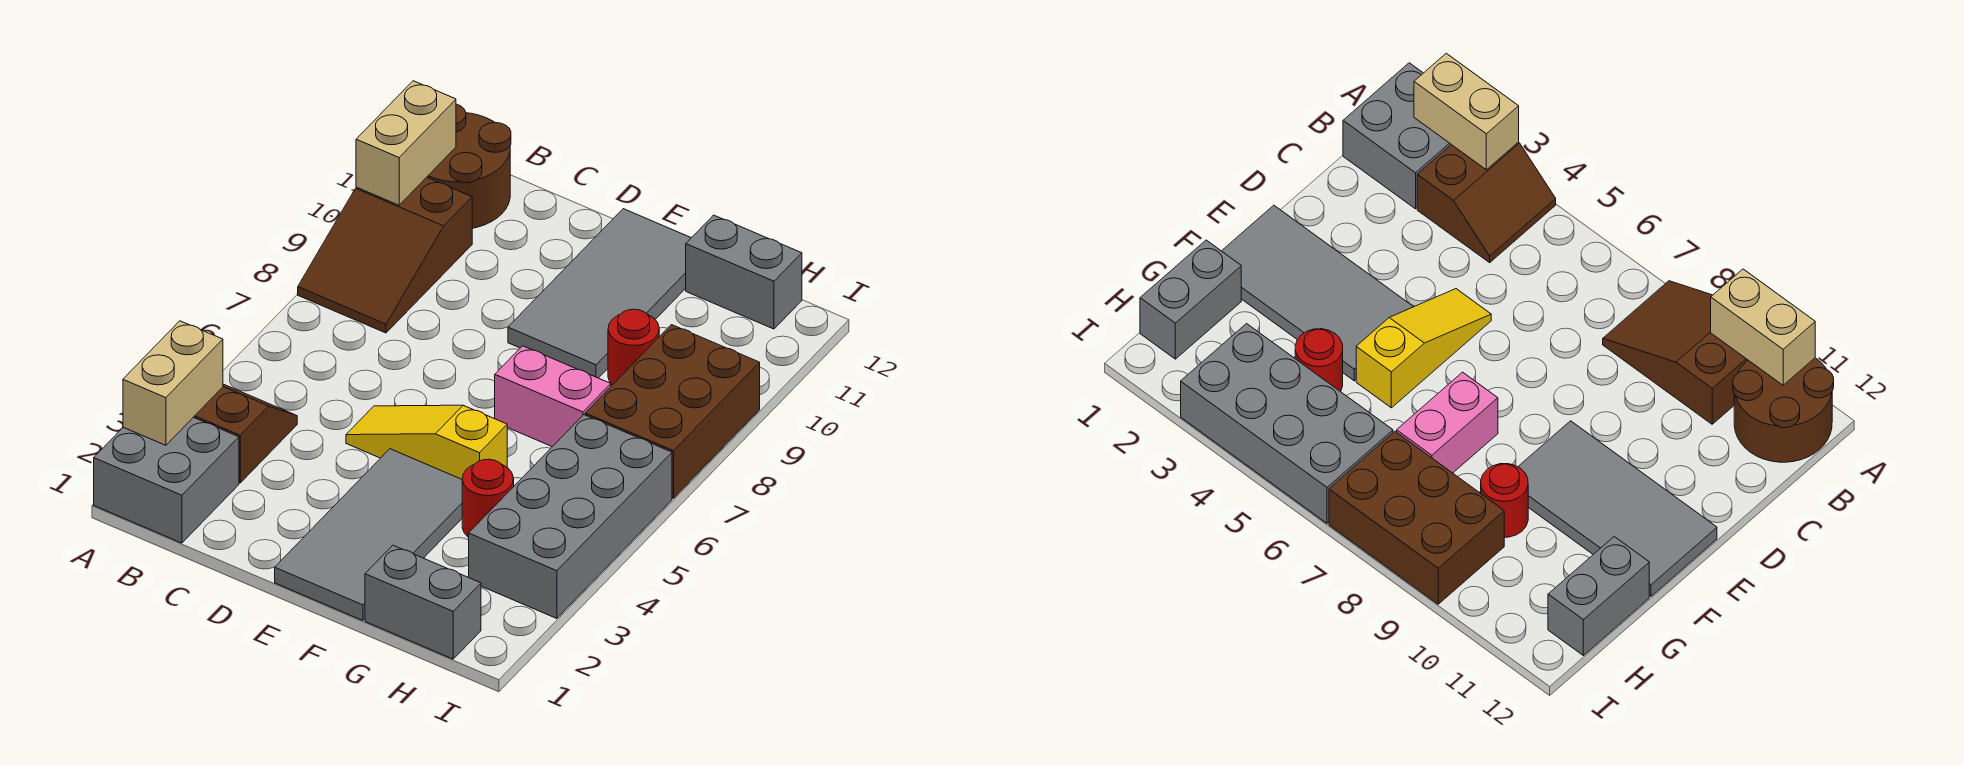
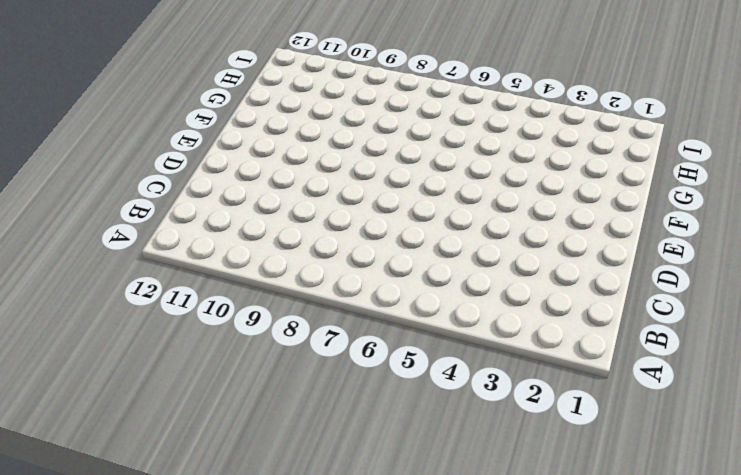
none -> grey brick A1:B2 level 1
none -> brown slope A3:B4 level 1 top 3
none -> brown slope A8:B10 level 1 top 10

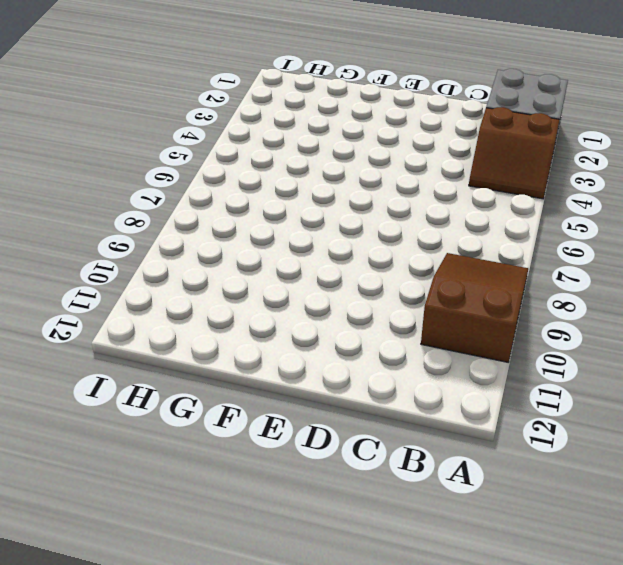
none -> brown round brick A11:B12 level 1
none -> yellow slope D5:F5 level 1 top F
none -> grey tile E1:F4 level 1

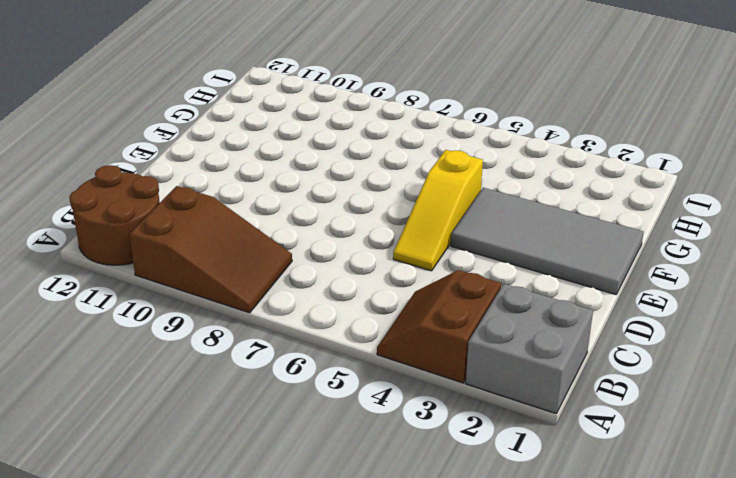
none -> grey tile E9:F12 level 1
none -> pink brick F7:G7 level 1
none -> grey brick G1:H1 level 1

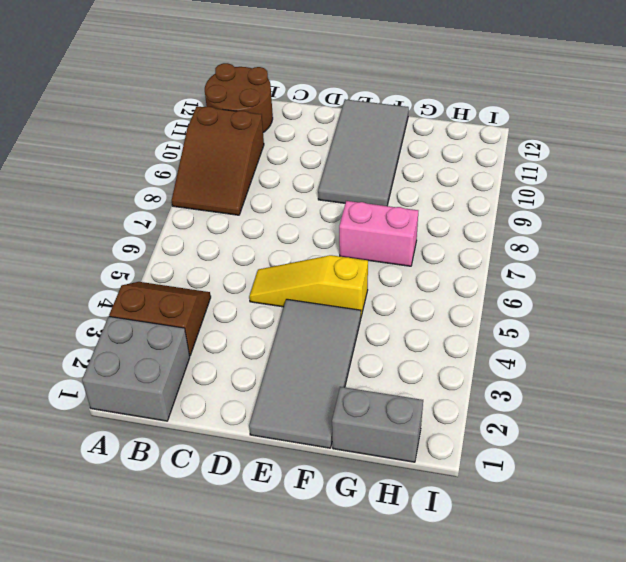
none -> red round brick G4 level 1
none -> red round brick G9 level 1
none -> grey brick G12:H12 level 1

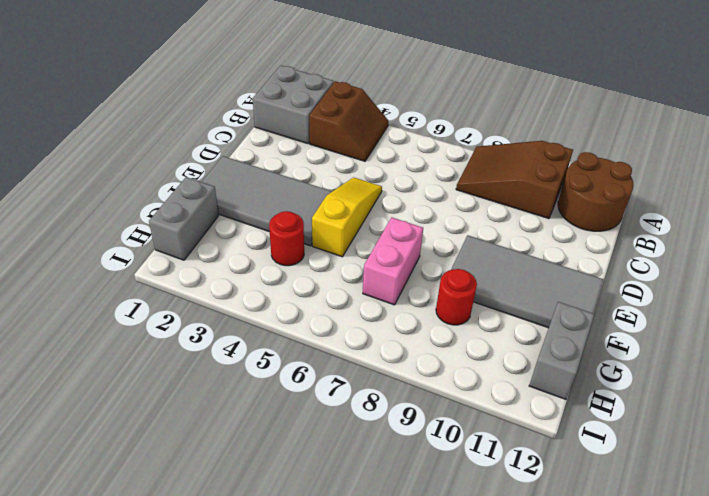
none -> grey brick H3:I6 level 1
none -> brown brick H7:I9 level 1
none -> tan brick A2:A3 level 2

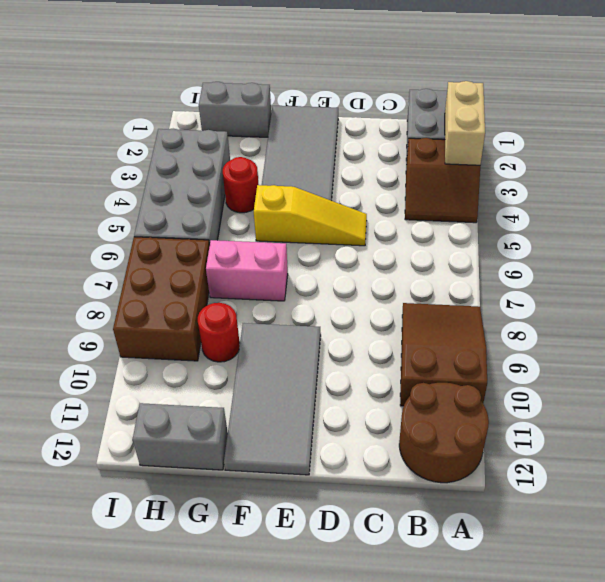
none -> tan brick A10:A11 level 2

